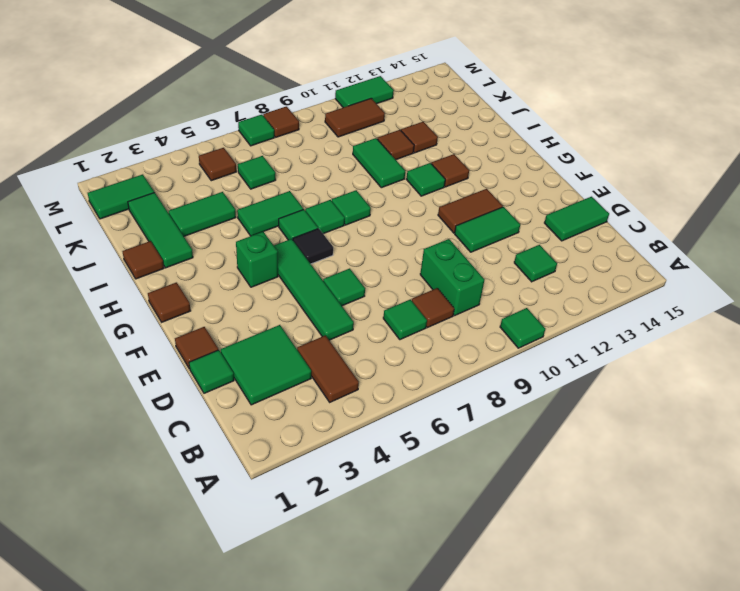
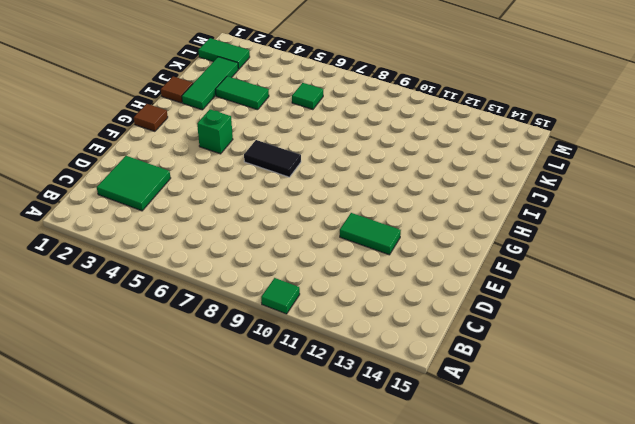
black tile G6:G7 level 1 -> black tile G6 level 1
none -> brown tile B4:C4 level 1
none -> green tile C7 level 1
none -> brown tile C8 level 1
none -> green brick C9:D9 level 1

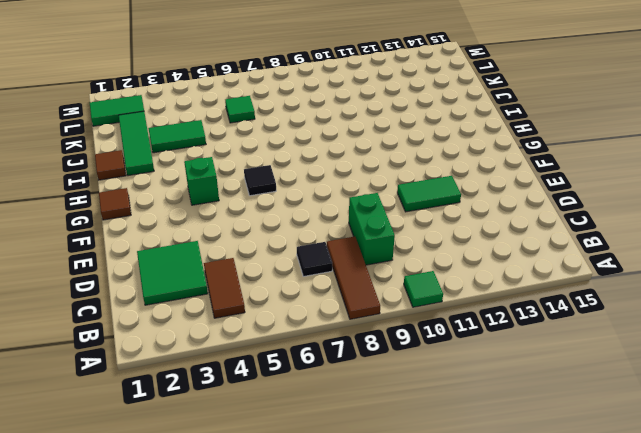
brown tile A8:C8 level 1 -> brown tile C8 level 1
black tile C7 level 1 -> green tile C7 level 1
none -> green tile C12 level 1
none -> green tile D1 level 1
none -> green tile D5:G5 level 1
none -> green tile D14:D15 level 1

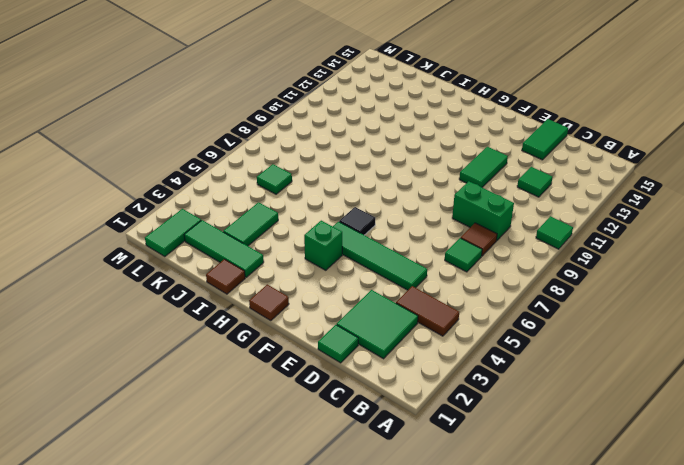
none -> brown tile E1 level 1
none -> green tile E6 level 1
none -> brown tile F11:F12 level 1
none -> green tile H6 level 1

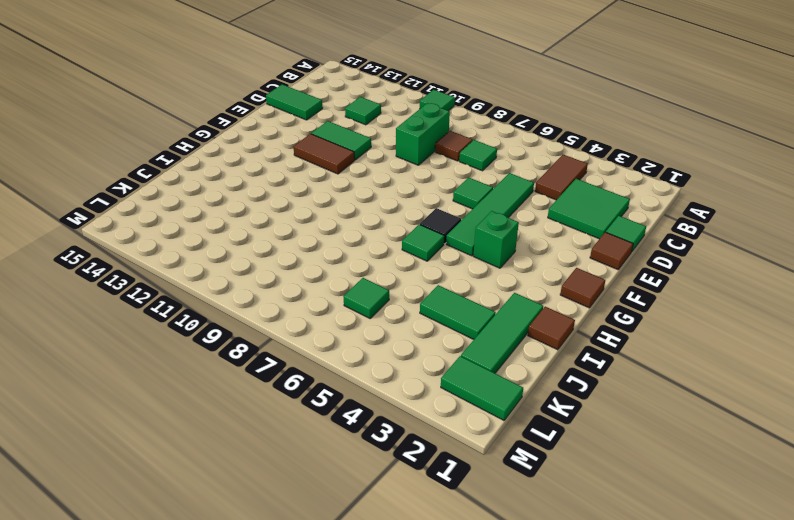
none -> green tile H7 level 1
none -> green tile H8 level 1
none -> green tile H11 level 1
none -> brown tile H12 level 1

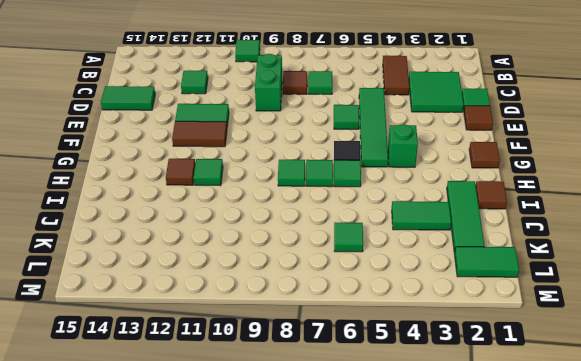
none -> green tile I5:I6 level 1
none -> green tile I10:J10 level 1
none -> brown tile J11 level 1
none -> brown tile J12 level 1

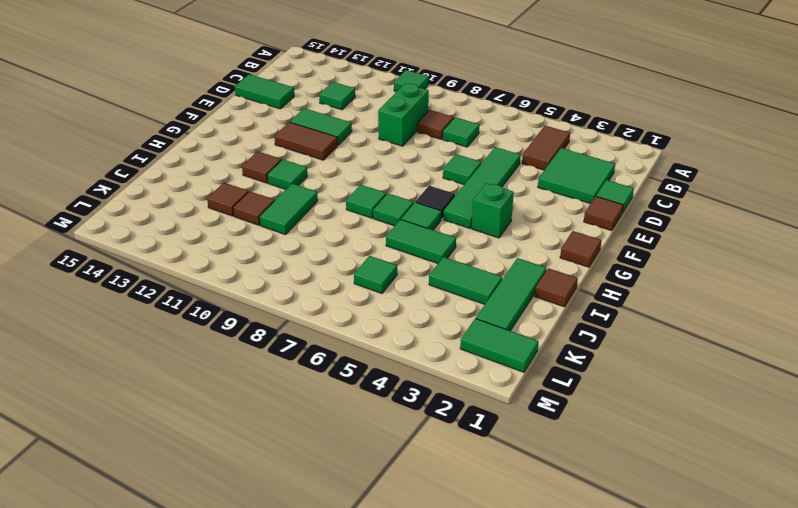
none -> brown tile L5 level 1
none -> brown tile L10:L11 level 1
none -> green tile M7 level 1
none -> brown tile M8 level 1

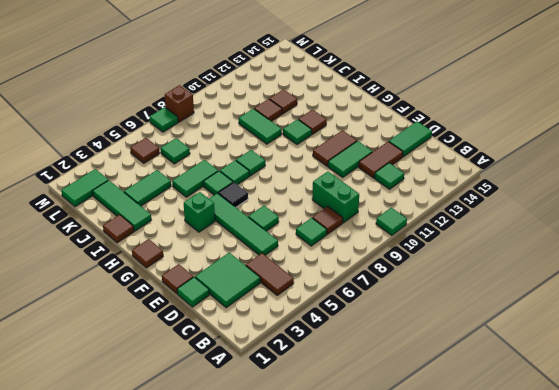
brown tile D12:D13 level 1 -> brown tile L10:L11 level 1
brown brick M8 level 1 -> brown tile M8 level 1
none -> green tile M11:M12 level 1

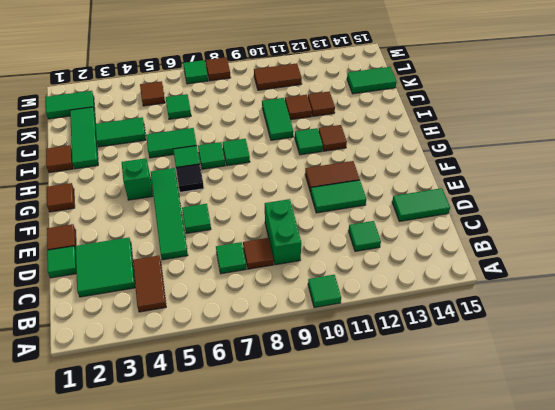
green tile K14:K15 level 1 -> green tile M11:M12 level 1

